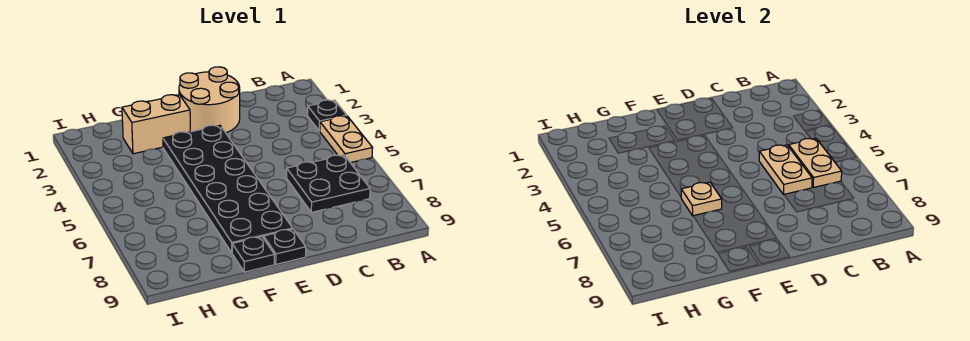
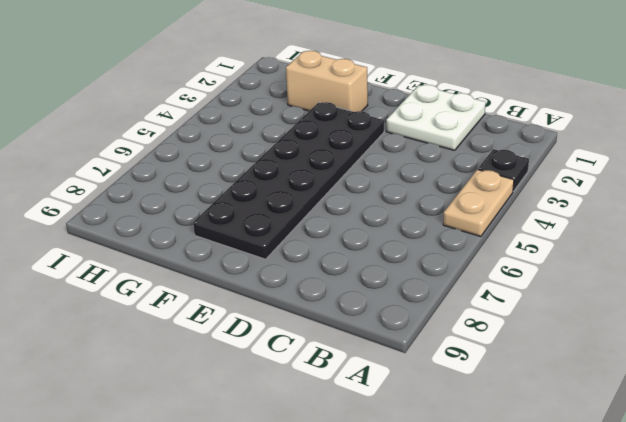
white plate C1:D2 level 1 -> tan round brick D1:E2 level 1
none -> black plate B6:C7 level 1
none -> black plate E9 level 1

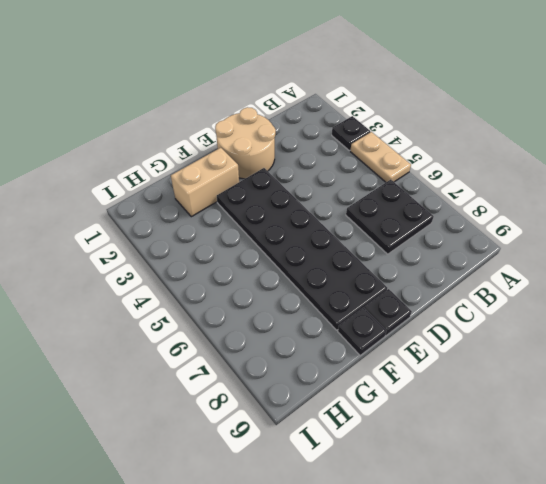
none -> tan plate B5:B6 level 2
none -> tan plate C5:C6 level 2

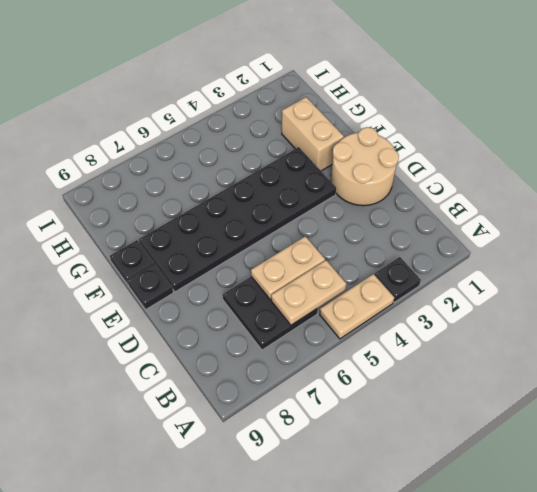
none -> tan plate F6 level 2

